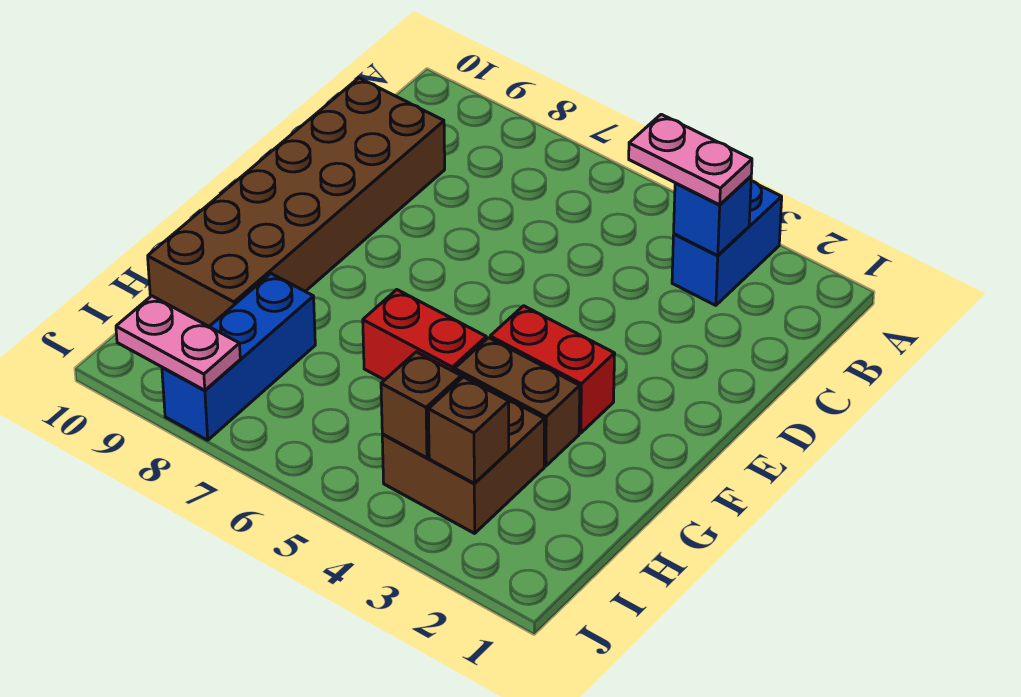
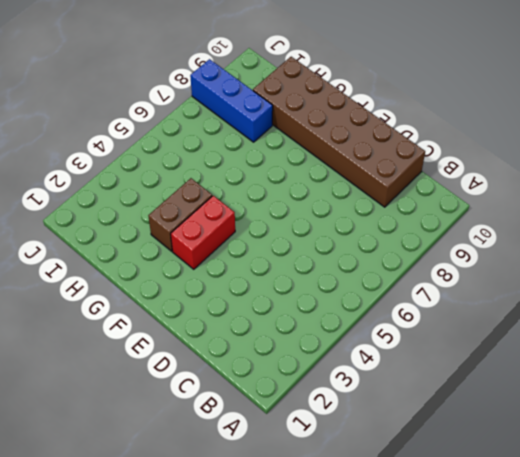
none -> blue brick A3:B3 level 1
none -> red brick G5:G6 level 1
none -> brown brick H3:I4 level 1

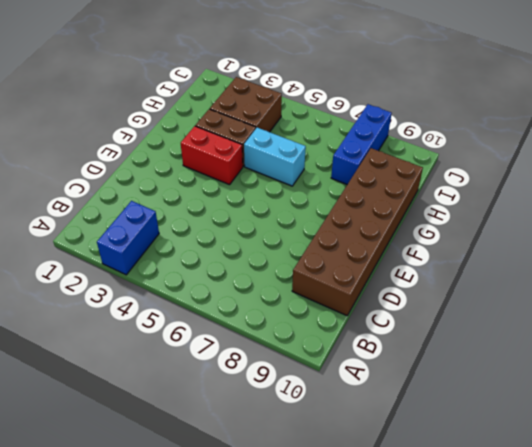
cyan brick G5:G6 level 1 -> red brick G5:G6 level 1
none -> blue brick B3 level 2
none -> brown brick I3 level 2
none -> brown brick I4 level 2

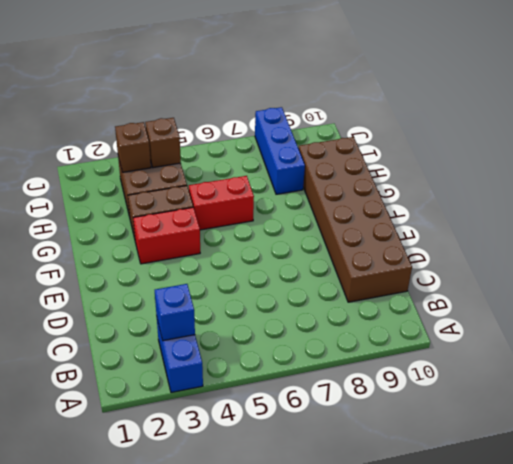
none -> pink plate J8:J9 level 2
none -> pink plate B3:B4 level 3

